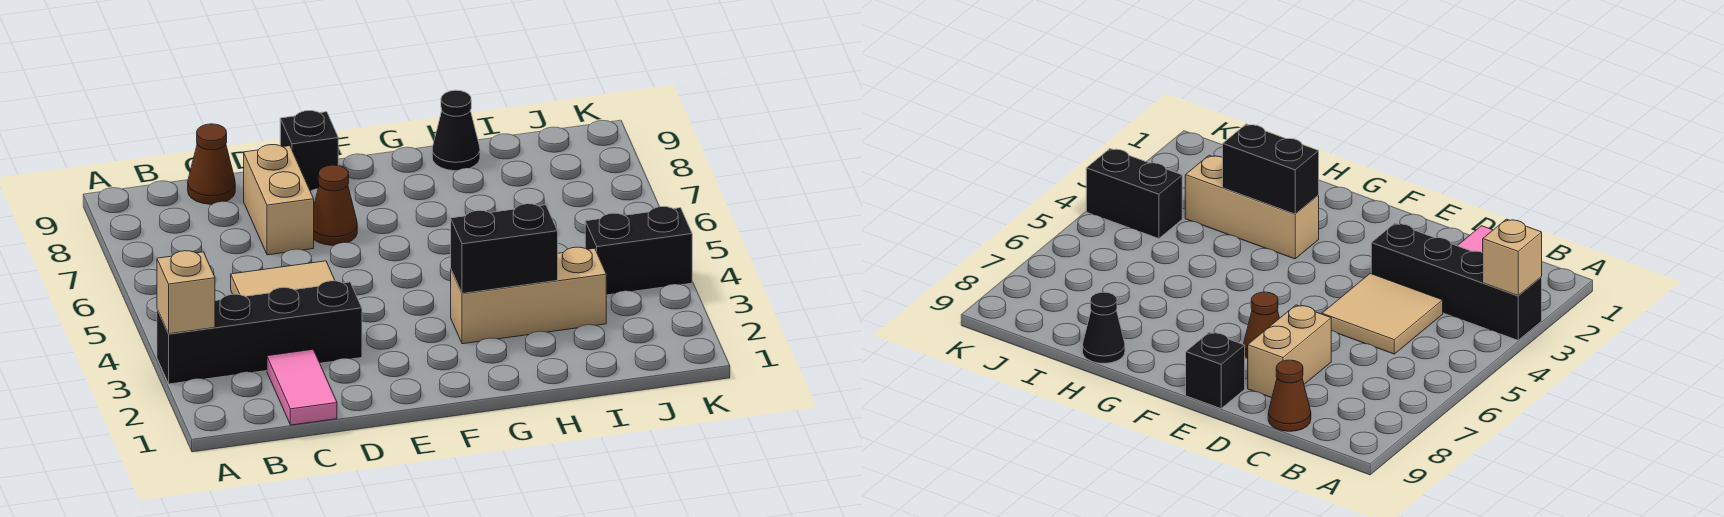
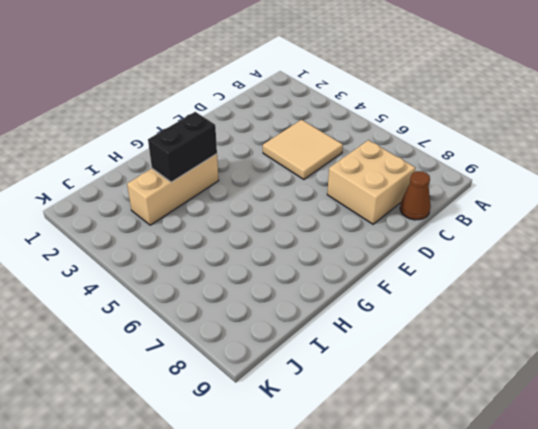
tan brick C7:D8 level 1 -> tan brick D7:D8 level 1
none -> black brick A3:D3 level 1
none -> pink tile C1:C2 level 1
none -> brown cone E7 level 1

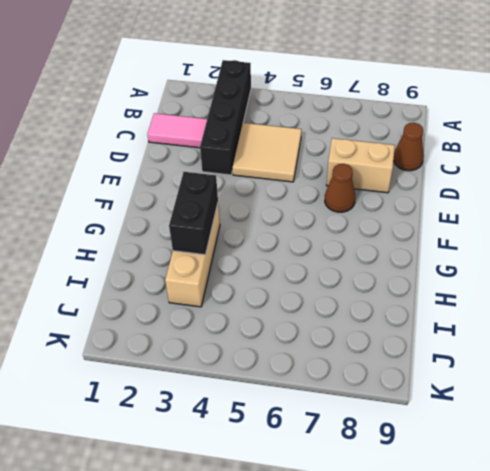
none -> black brick E9 level 1
none -> black cone H9 level 1
none -> black brick J4:K4 level 1

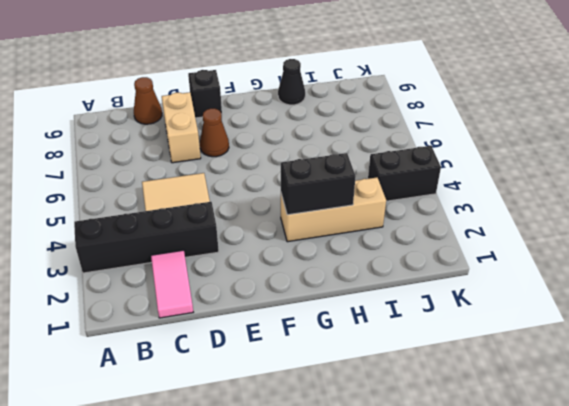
none -> tan brick A3 level 2

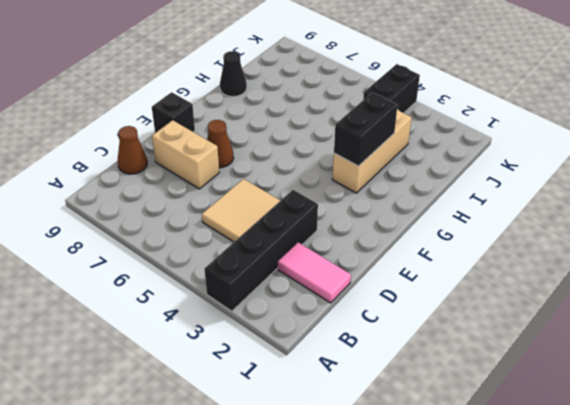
none -> tan brick A3 level 2

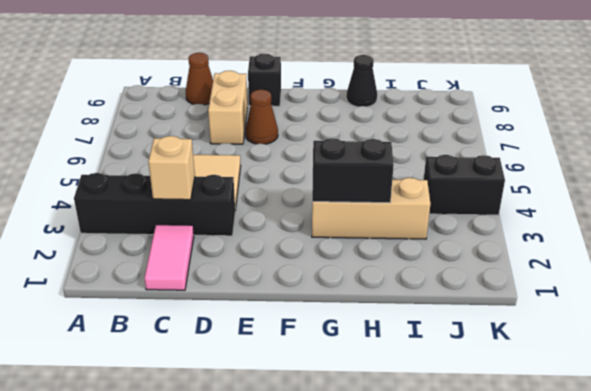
tan brick C3 level 2 -> tan brick A3 level 2

